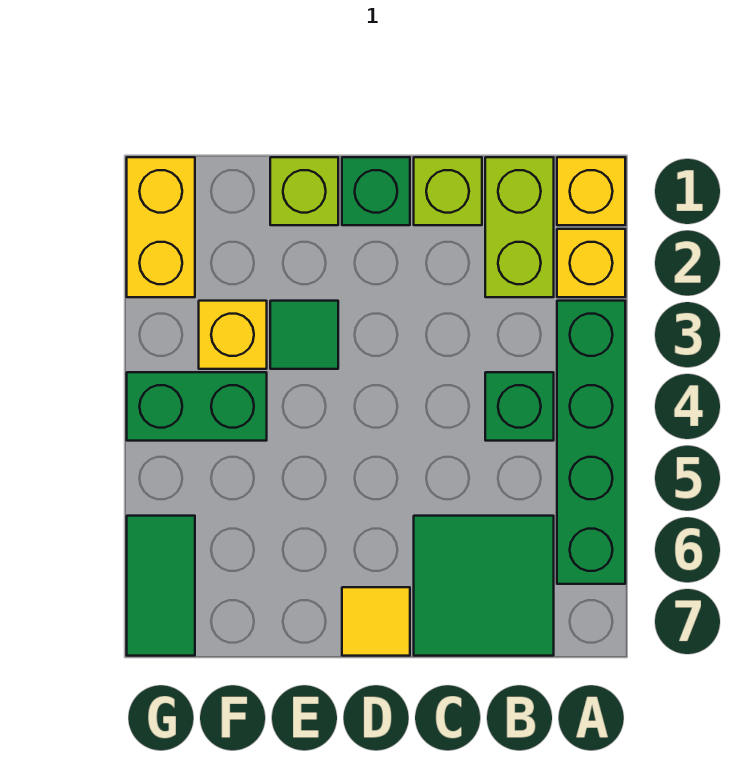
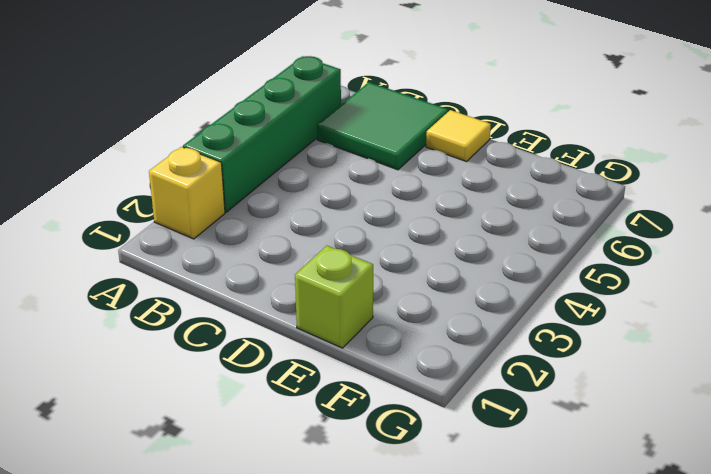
none -> yellow brick A1 level 1
none -> lime brick B1:B2 level 1
none -> green brick B4 level 1

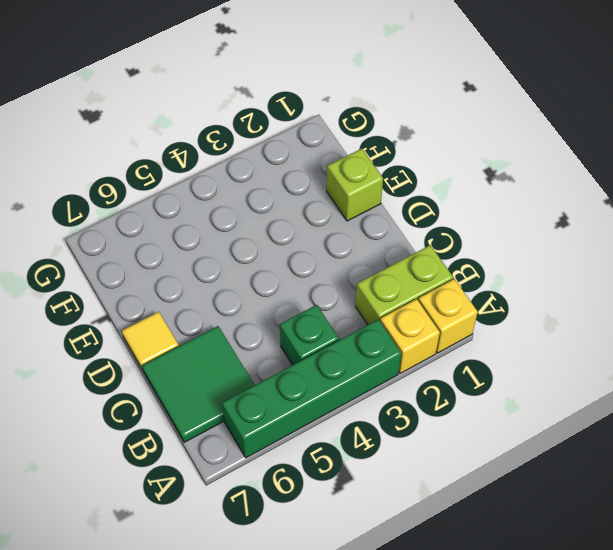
none -> lime brick C1 level 1
none -> green brick D1 level 1
none -> green tile E3 level 1

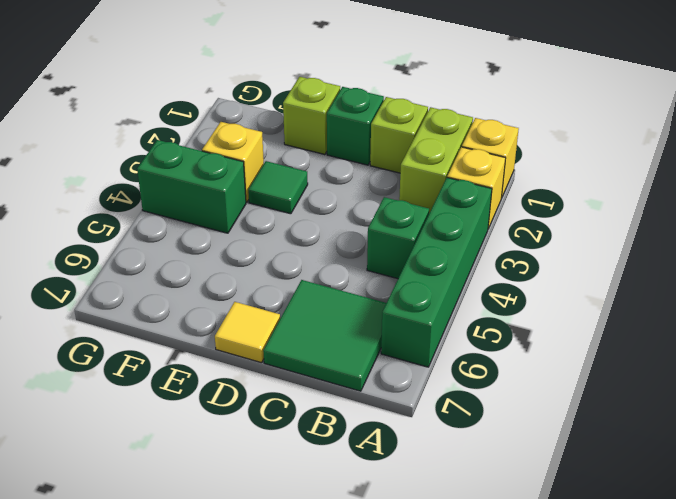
none -> yellow brick G1:G2 level 1
none -> green tile G6:G7 level 1

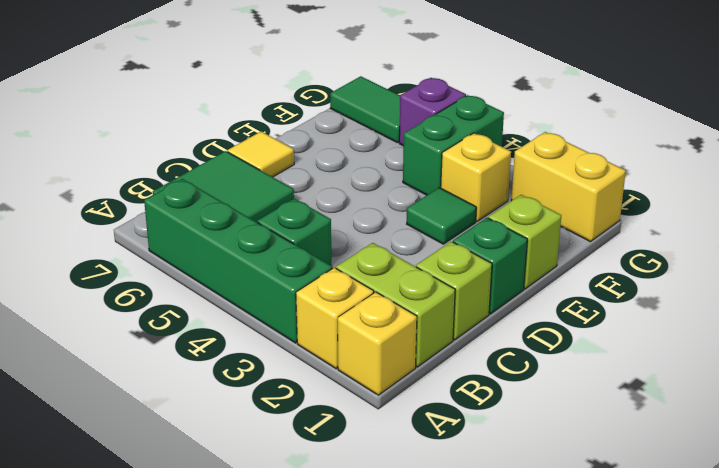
purple brick G5 level 1 -> none

